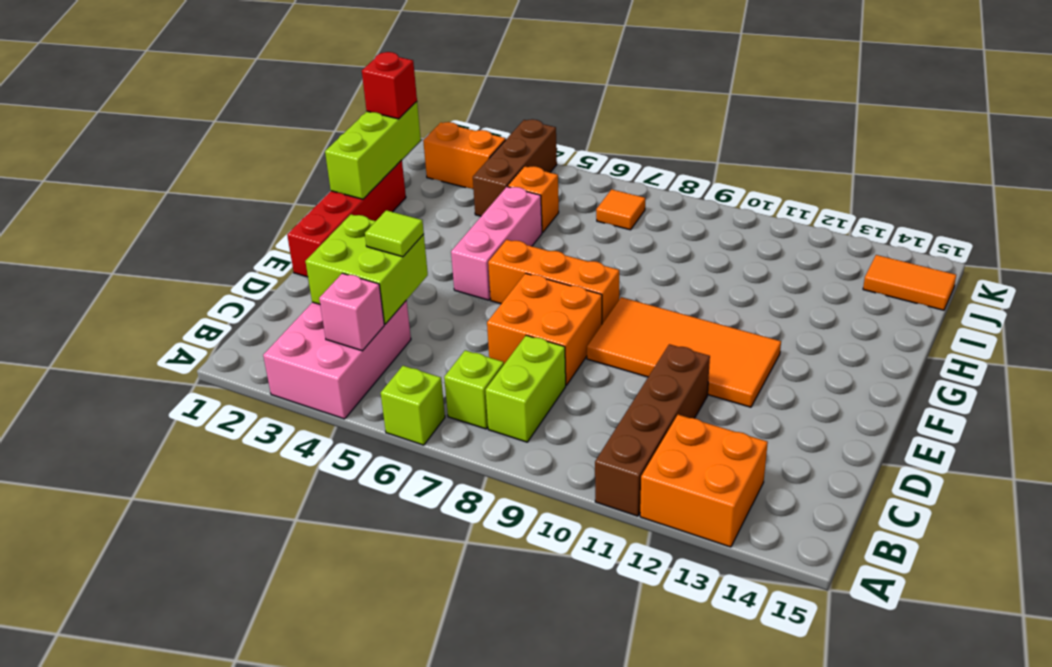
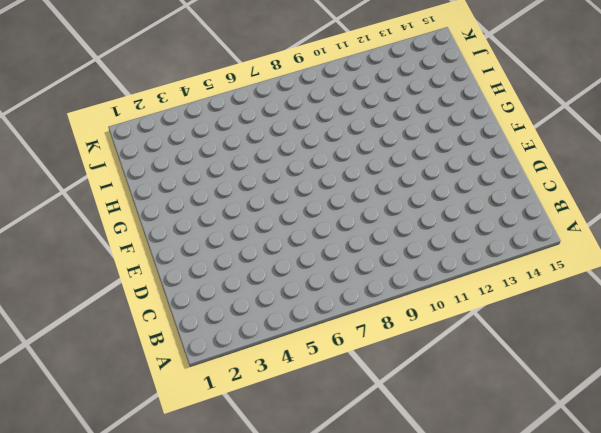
none -> pink brick A3:C4 level 1
none -> lime brick A6 level 1
none -> brown brick A11:D11 level 1

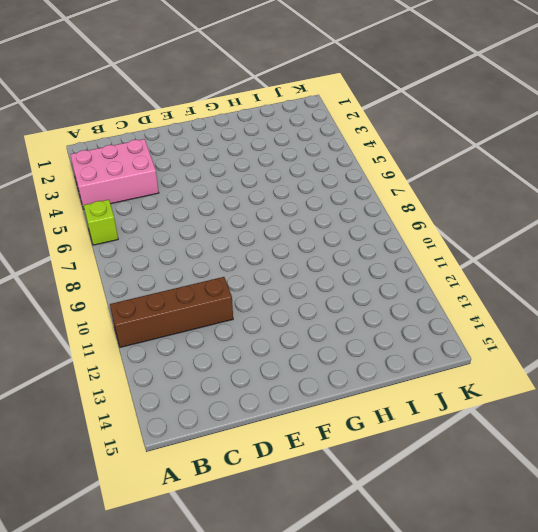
none -> orange brick A12:B13 level 1
none -> lime brick B7 level 1
none -> lime brick B8:C8 level 1

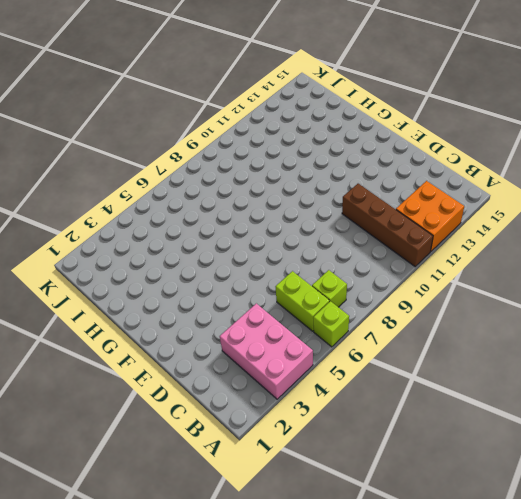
lime brick B6:C6 level 1 -> lime brick B8:C8 level 1
none -> orange brick D7:E8 level 1
none -> red brick E1:H1 level 1
none -> orange tile E9:F12 level 1

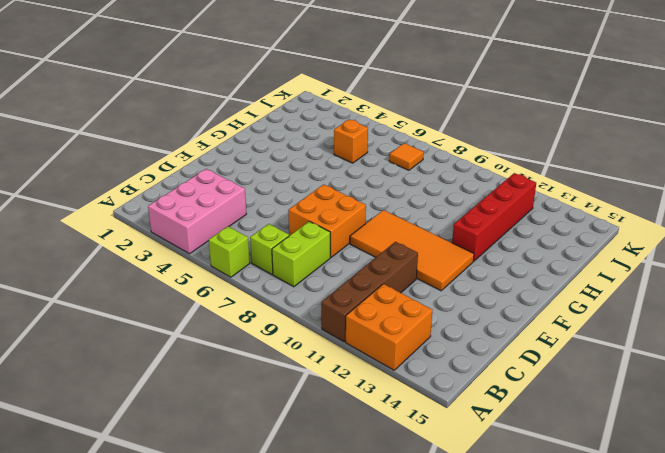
red brick G12:J12 level 1 -> red brick E1:H1 level 1
none -> pink brick F5:H5 level 1
none -> orange brick F6:F8 level 1
none -> brown brick I4:K4 level 1

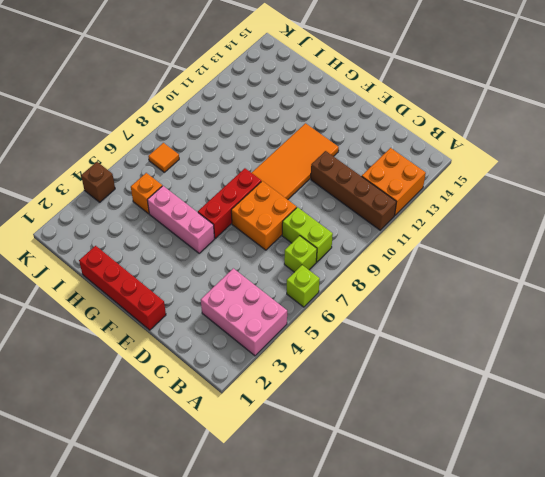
red brick F6:F8 level 1 -> orange brick F6:F8 level 1
brown brick K4 level 1 -> brown brick I4:K4 level 1
none -> orange brick J2:J3 level 1
none -> orange tile J14:J15 level 1
none -> pink brick B4 level 2

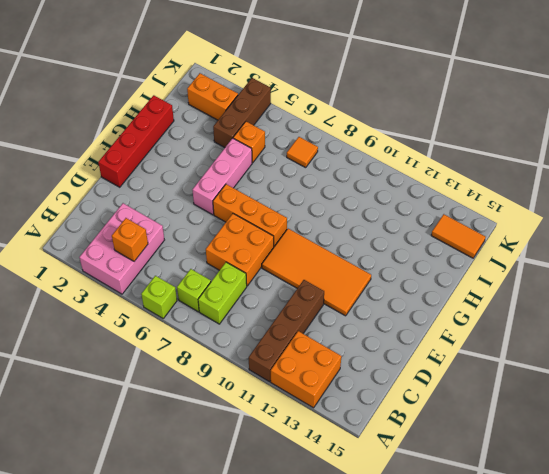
orange brick B4 level 2 -> pink brick B4 level 2
none -> lime brick C3:D4 level 2
none -> lime brick G1:I1 level 2
none -> lime tile D4 level 3

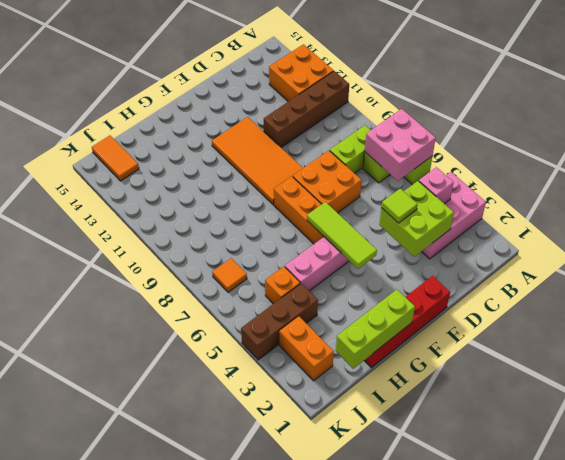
pink brick A6:B7 level 2 -> none
lime tile F4:F6 level 2 -> none
none -> red brick I1 level 3

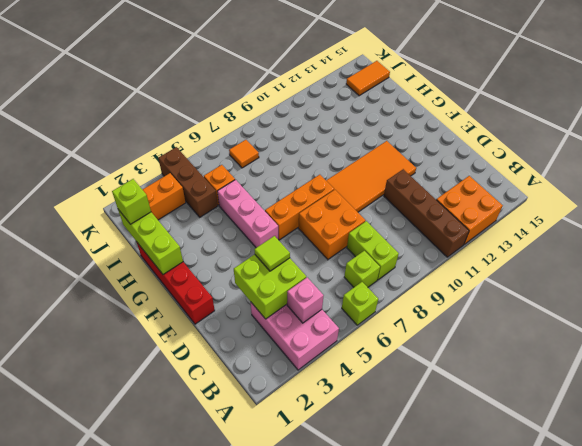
lime brick I1 level 3 -> red brick I1 level 3

